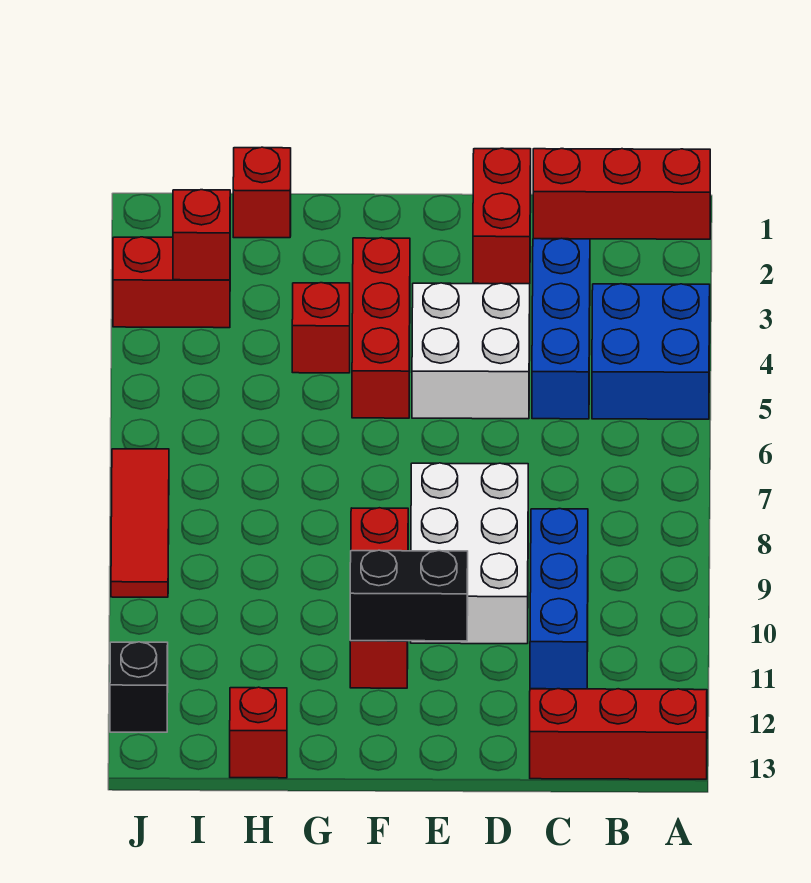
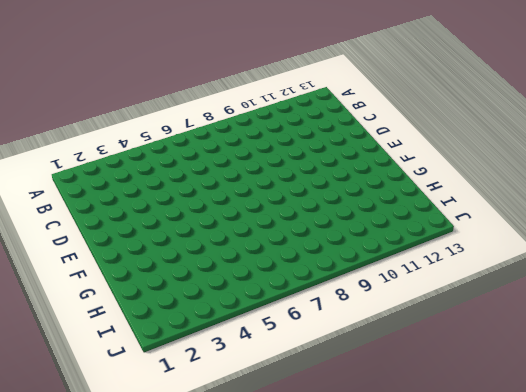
none -> red brick A1:C1 level 1
none -> blue brick A4:B5 level 1
none -> red brick A13:C13 level 1

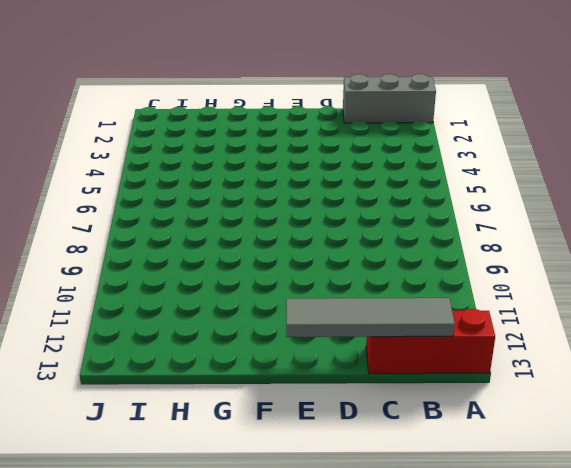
grey brick A1:C1 level 1 -> red brick A1:C1 level 1
grey tile B13:E13 level 2 -> none
none -> blue brick A4:B5 level 1
none -> blue brick C3:C5 level 1
none -> blue brick C9:C11 level 1

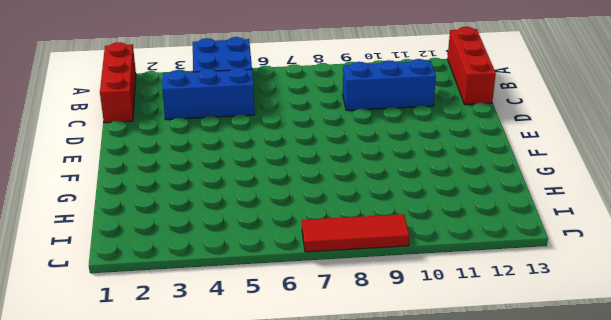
none -> red brick D1:D2 level 1
none -> white brick D4:E5 level 1
none -> white brick D8:E10 level 1

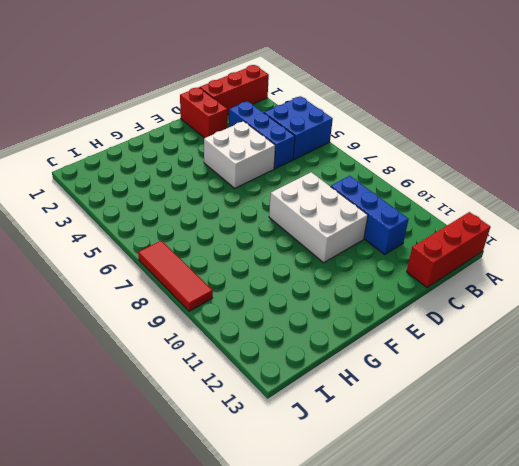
none -> red brick F3:F5 level 1
none -> red brick F9:F11 level 1
none -> red brick G4 level 1

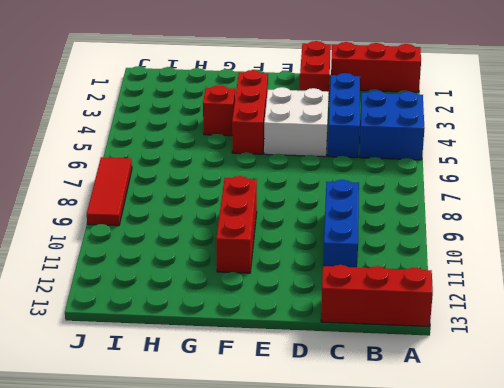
none -> white brick D8:E10 level 1
none -> red brick H1 level 1
none -> red brick H13 level 1

